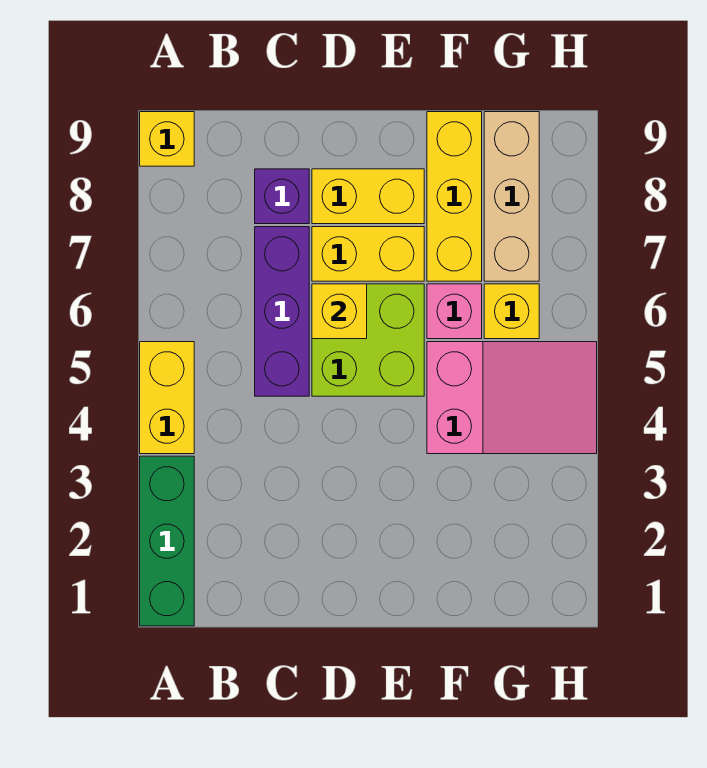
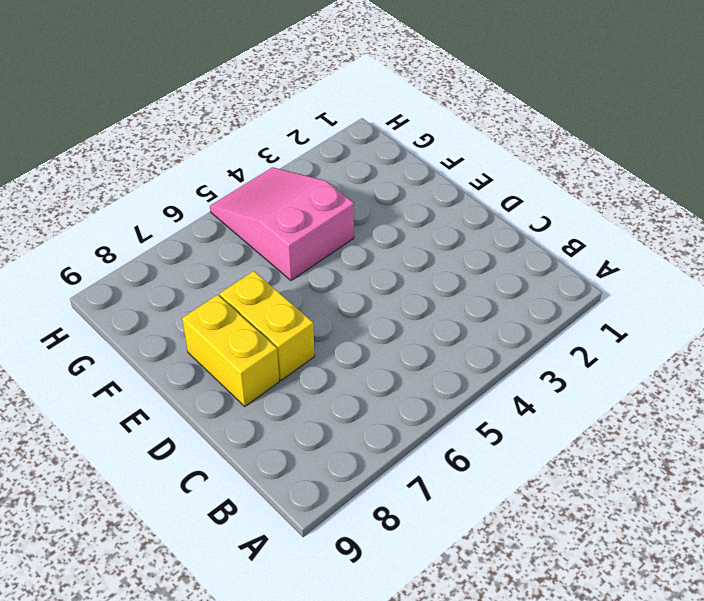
none -> green brick A1:A3 level 1
none -> yellow brick A4:A5 level 1
none -> yellow brick A9 level 1

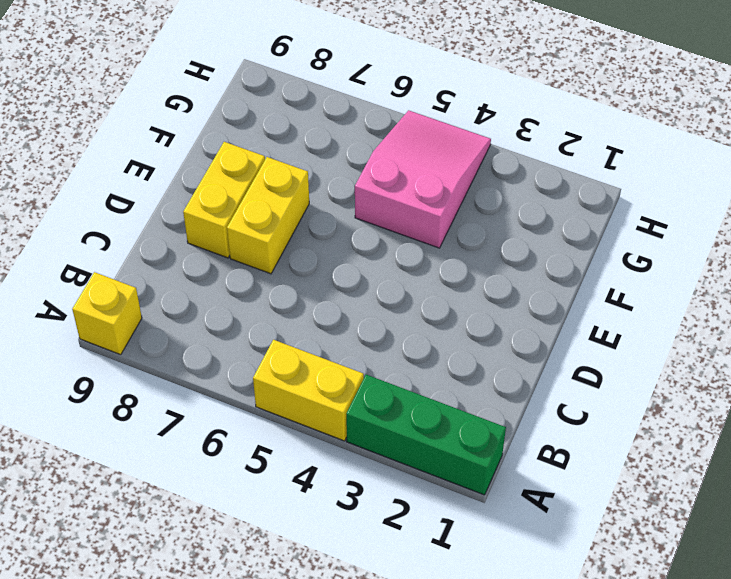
none -> purple brick C5:C7 level 1
none -> purple brick C8 level 1
none -> lime brick D5:E6 level 1

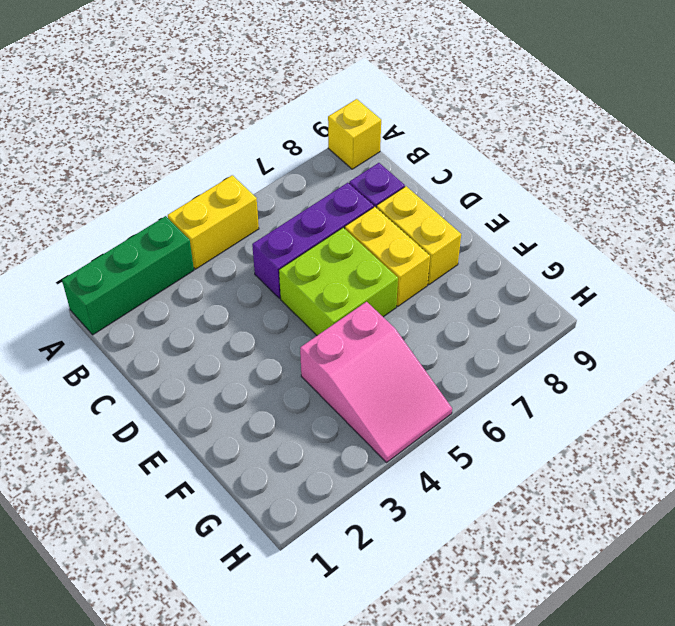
none -> pink brick F6 level 1
none -> yellow brick F7:F9 level 1
none -> yellow brick G6 level 1

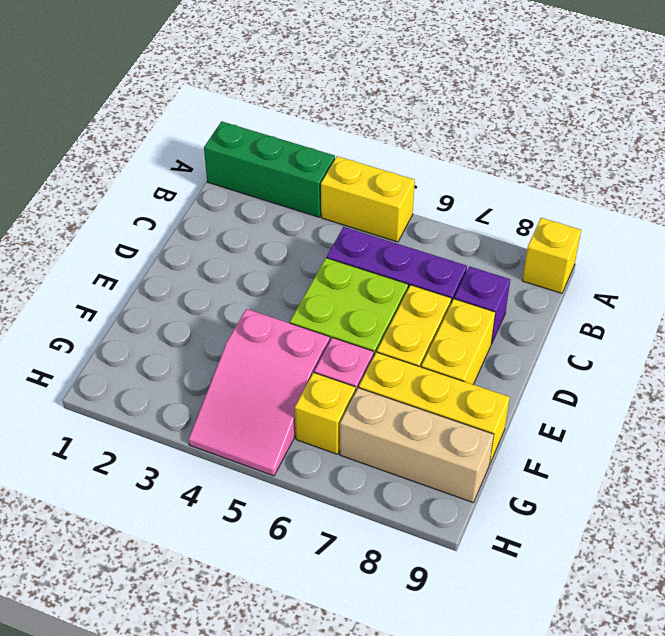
none -> yellow brick D6 level 2

